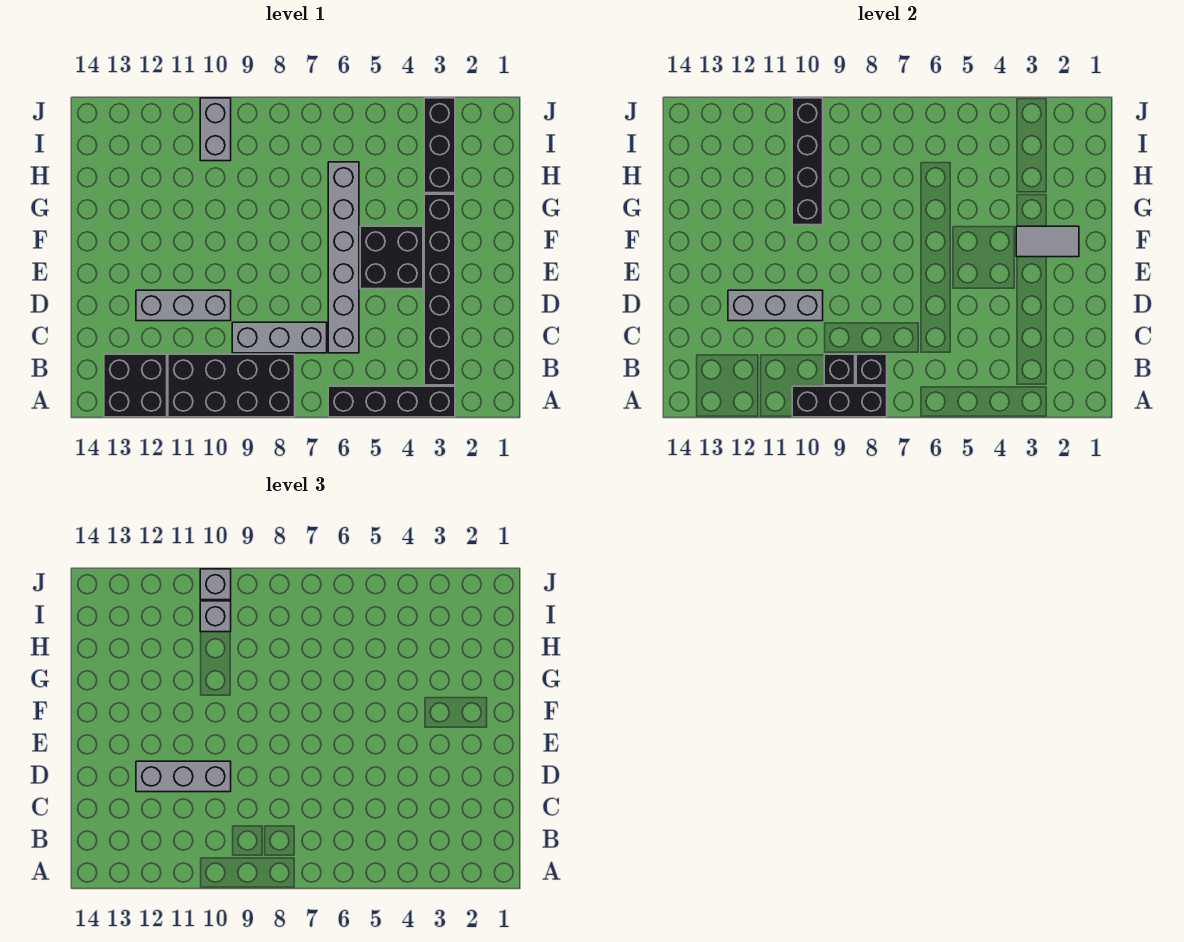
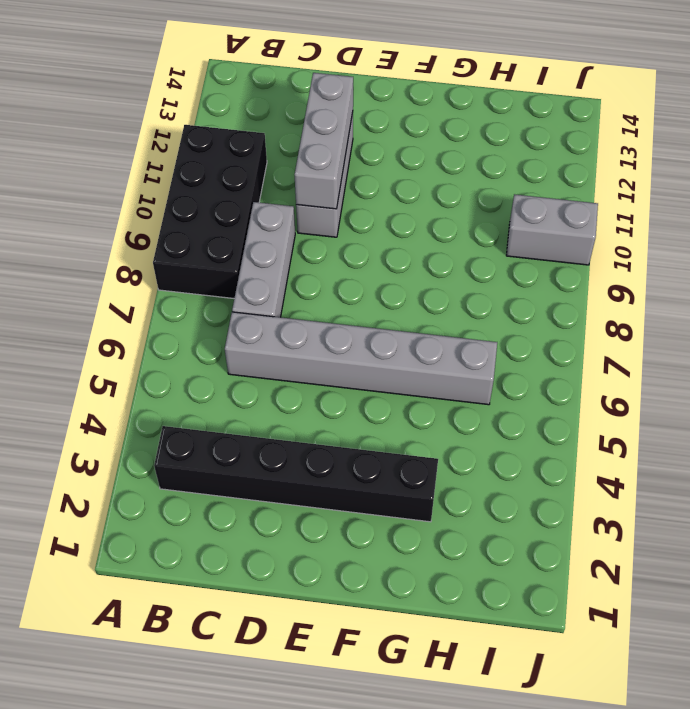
none -> black brick A3:A6 level 1
none -> black brick A12:B13 level 1
none -> black brick E4:F5 level 1

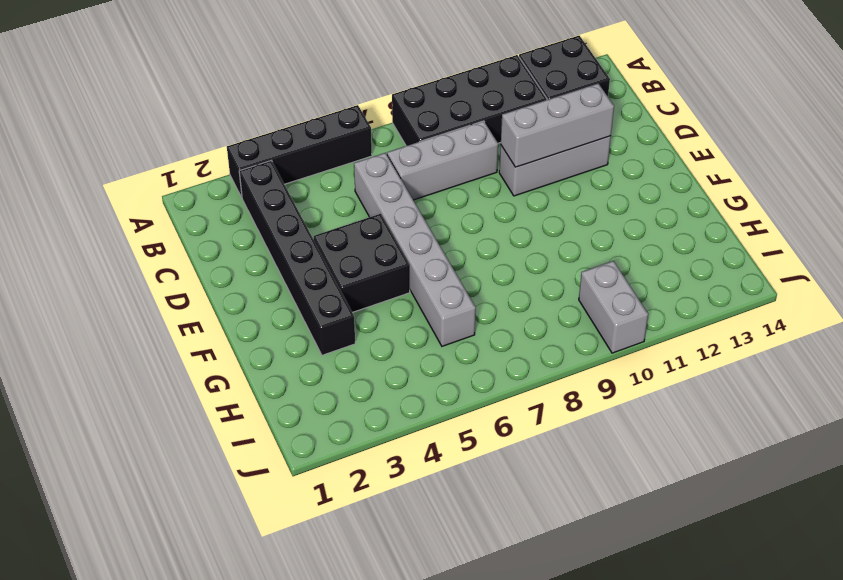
none -> black brick H3:J3 level 1
none -> black brick A8:A10 level 2
none -> black brick B8 level 2

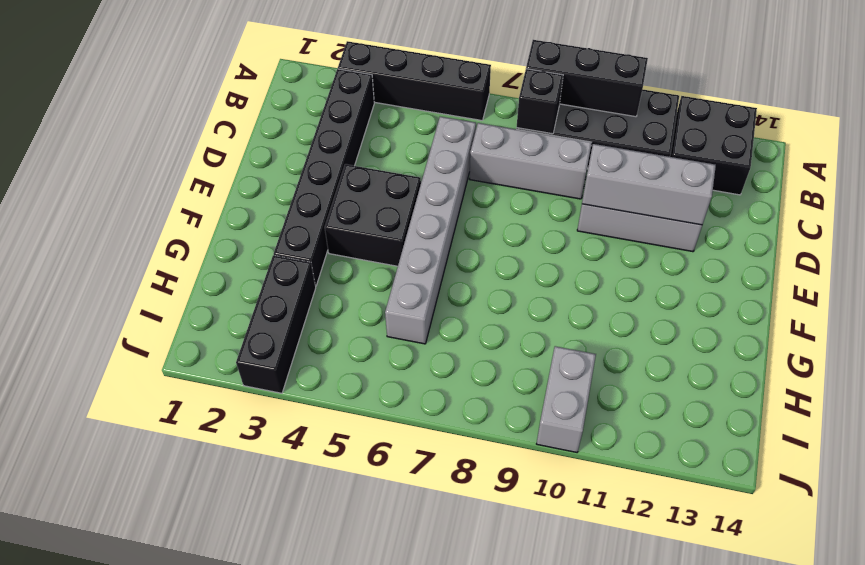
none -> black brick B9 level 2
none -> grey tile F2:F3 level 2
none -> black brick G10:J10 level 2

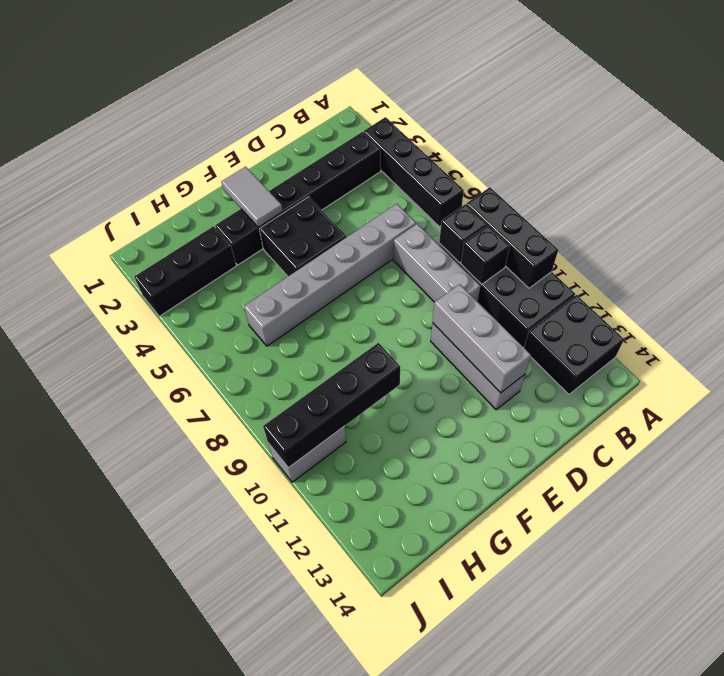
none -> grey brick D10:D12 level 3
none -> grey brick I10 level 3
none -> grey brick J10 level 3

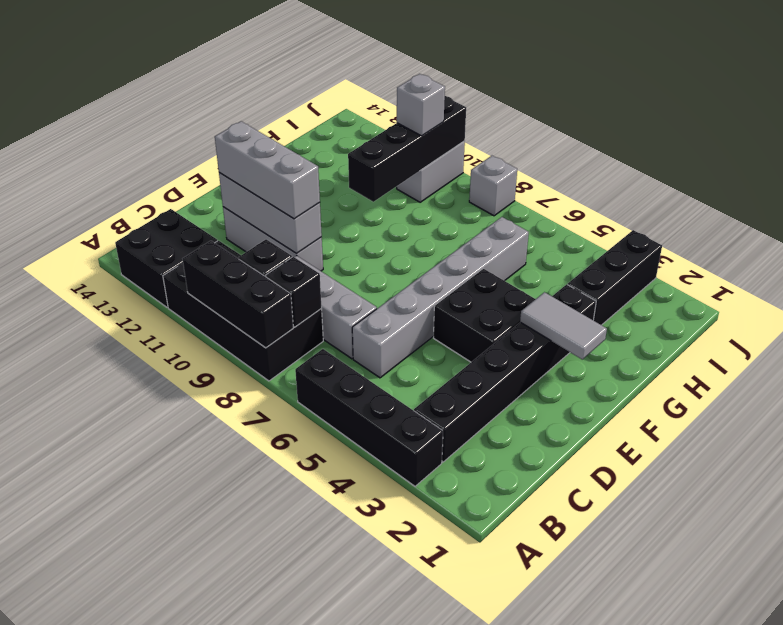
grey brick J8 level 1 -> grey brick J10 level 3

